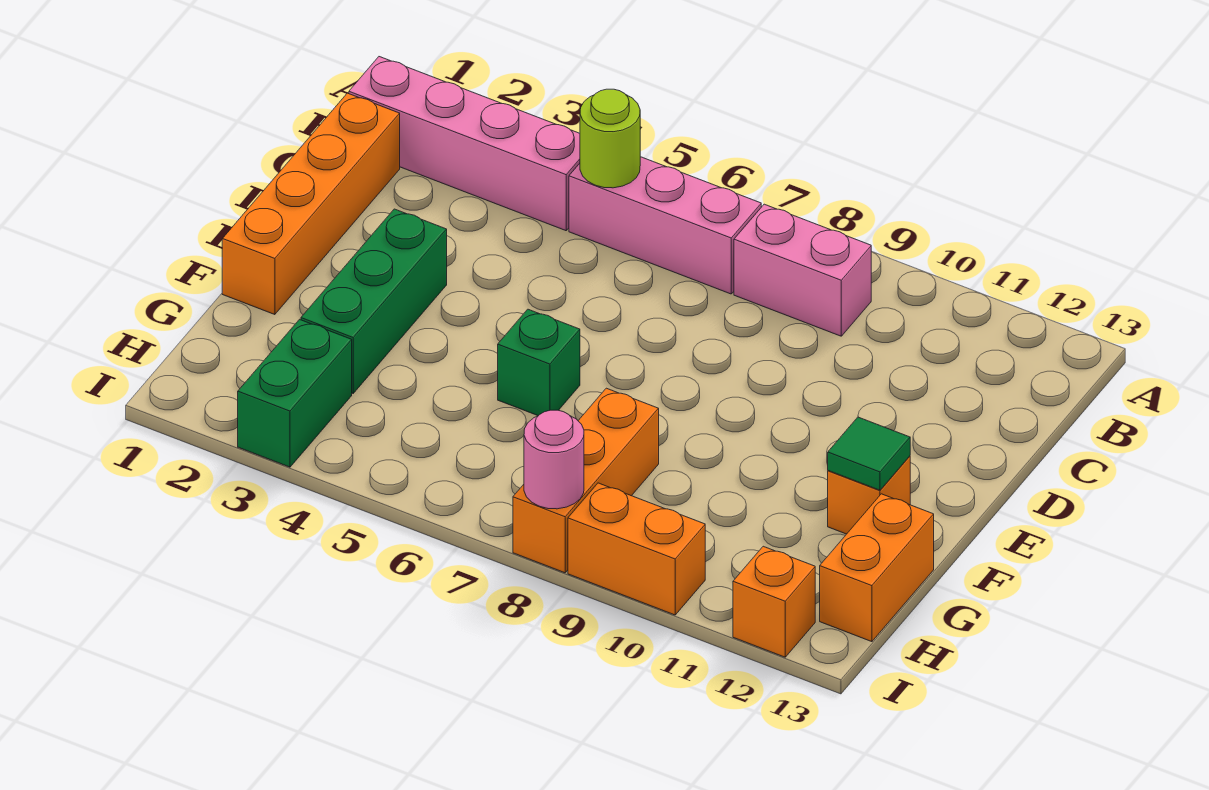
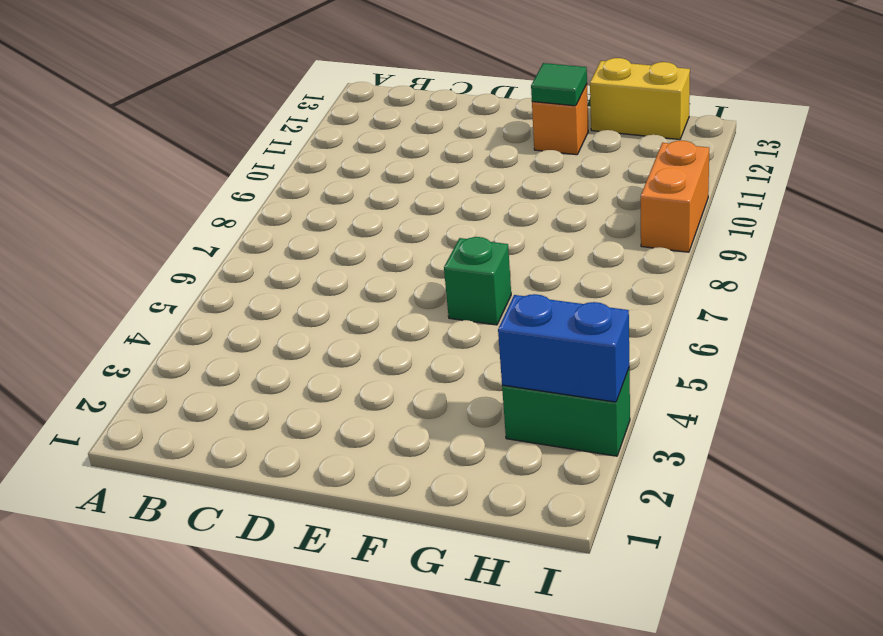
yellow brick G13:H13 level 1 -> orange brick G13:H13 level 1
blue brick H3:I3 level 2 -> none
none -> pink brick B1:B4 level 1
none -> pink brick B5:B7 level 1
none -> pink brick B8:B9 level 1

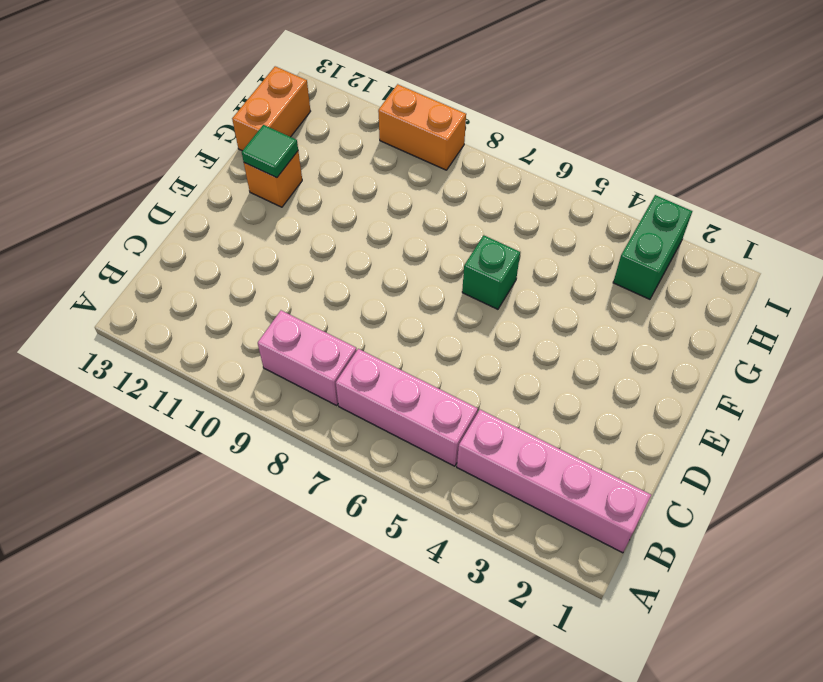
none -> orange brick C1:F1 level 1
none -> green brick E3:G3 level 1
none -> orange brick G8:I8 level 1

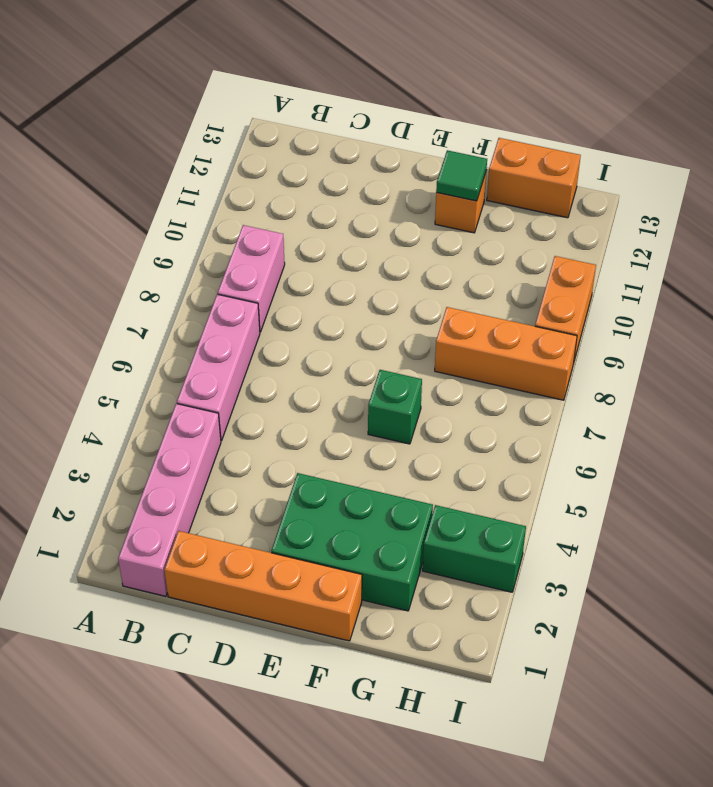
green brick E2:G3 level 1 -> green brick E3:G3 level 1
none -> orange brick I12 level 1
none -> lime round brick B5 level 2
none -> pink round brick I8 level 2

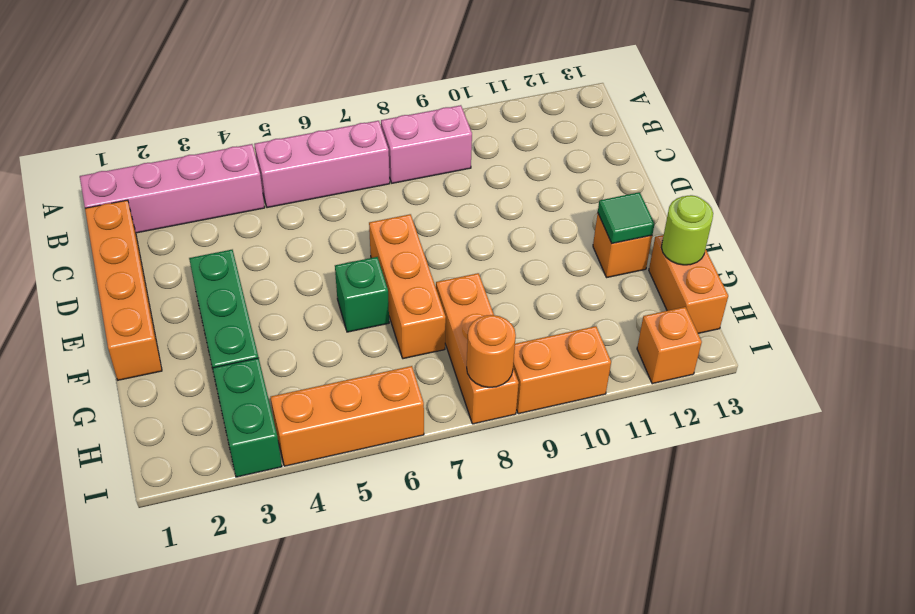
orange brick E7:G7 level 1 -> none
lime round brick G13 level 2 -> lime round brick B5 level 2
orange brick I4:I6 level 1 -> none
orange round brick I8 level 2 -> pink round brick I8 level 2

